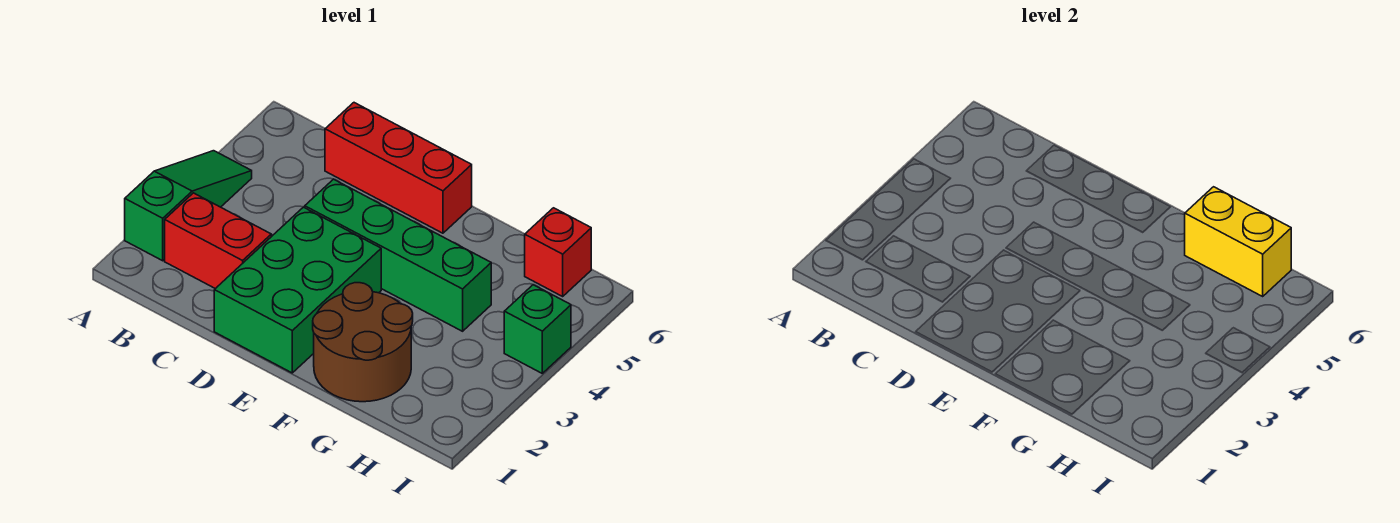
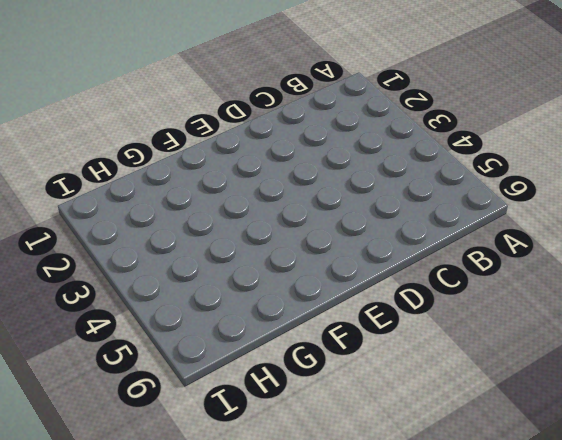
none -> green slope A2:A4 level 1 top 2
none -> red brick B2:C2 level 1

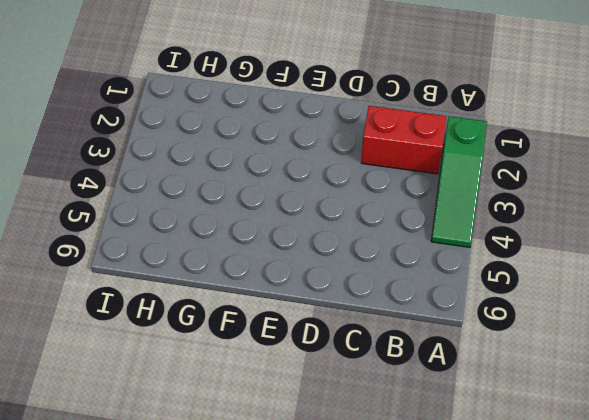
none -> red brick C6:E6 level 1
none -> green brick D1:E3 level 1

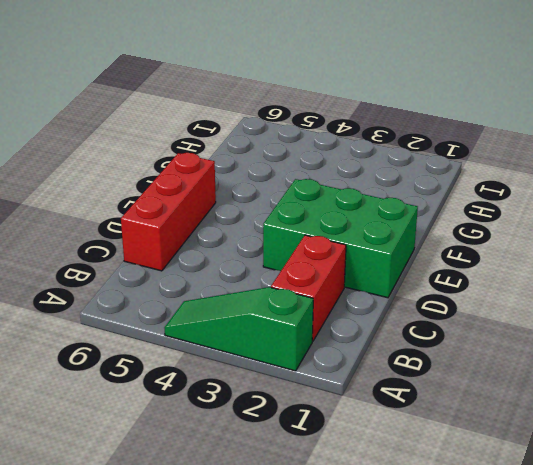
none -> green brick D4:G4 level 1
none -> brown round brick F1:G2 level 1

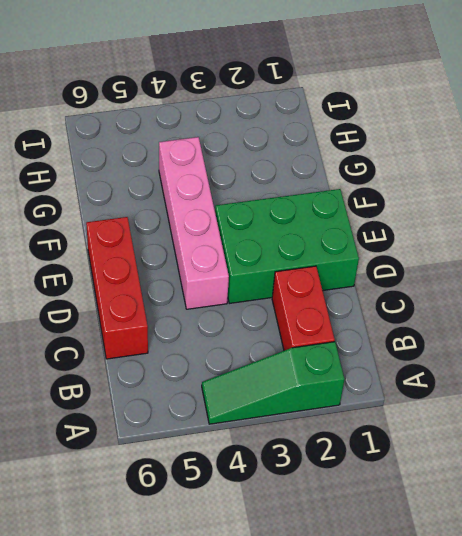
pink brick D4:G4 level 1 -> green brick D4:G4 level 1
none -> brown round brick F1:G2 level 1
none -> red brick H6 level 1

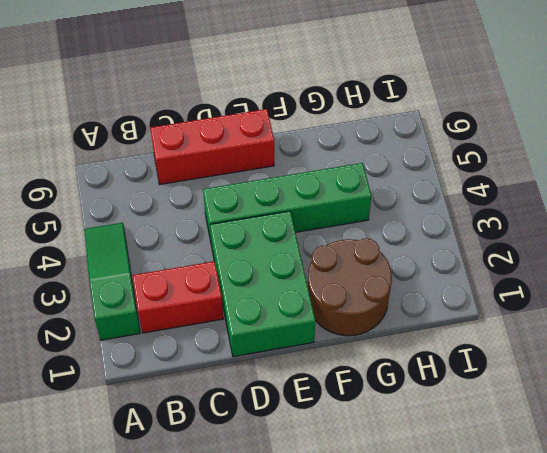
none -> red brick H6 level 1
none -> green brick I4 level 1

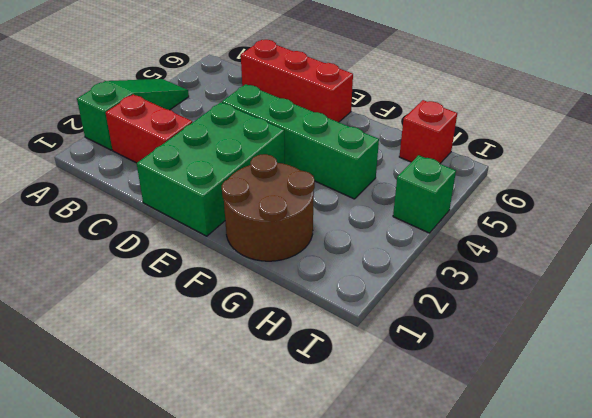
none -> yellow brick G6:H6 level 2

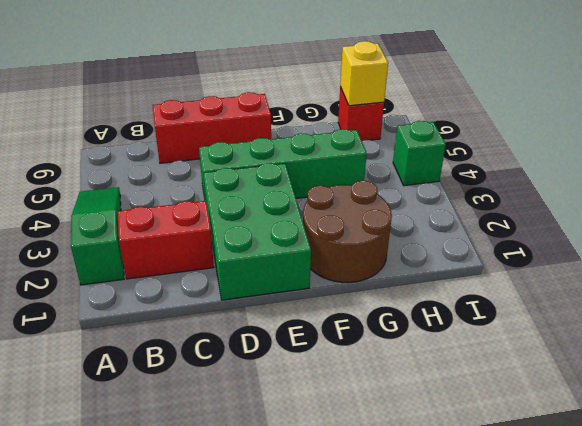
yellow brick H6 level 2 -> yellow brick G6:H6 level 2

